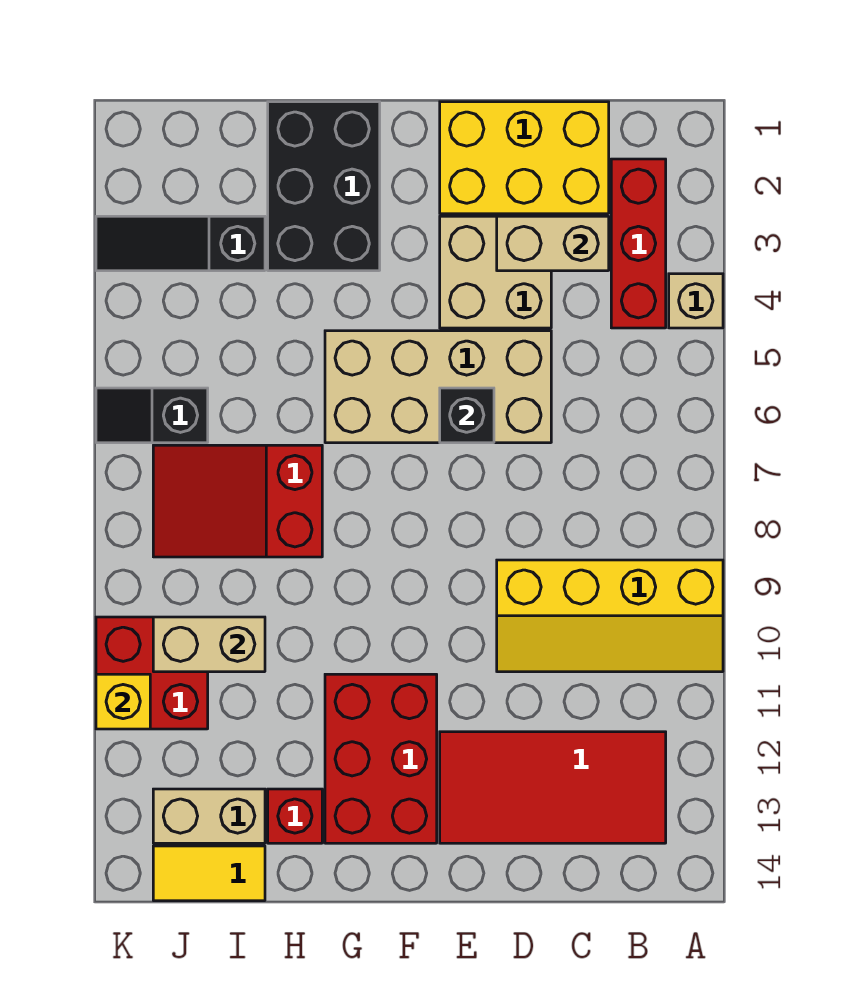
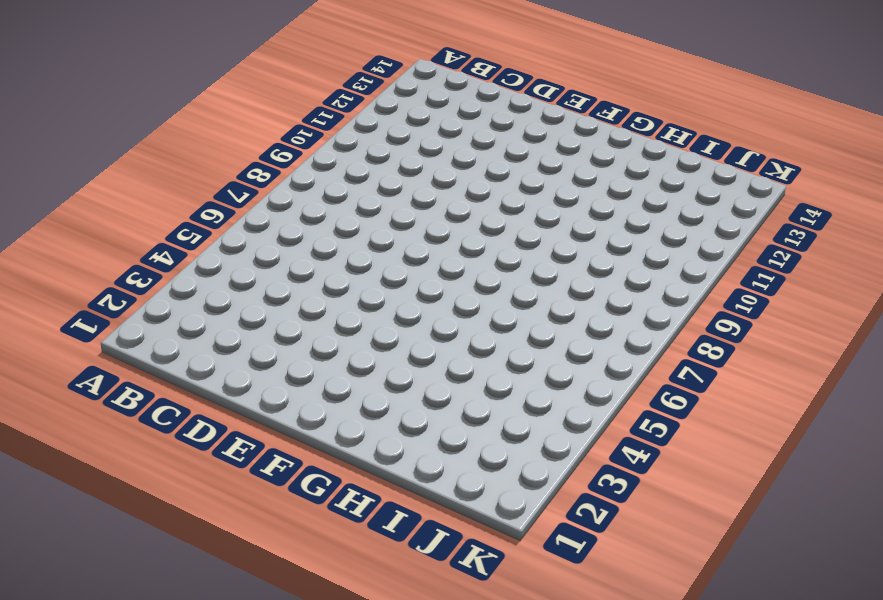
none -> tan brick A4 level 1
none -> yellow slope A9:D10 level 1 top 9
none -> red brick B2:B4 level 1

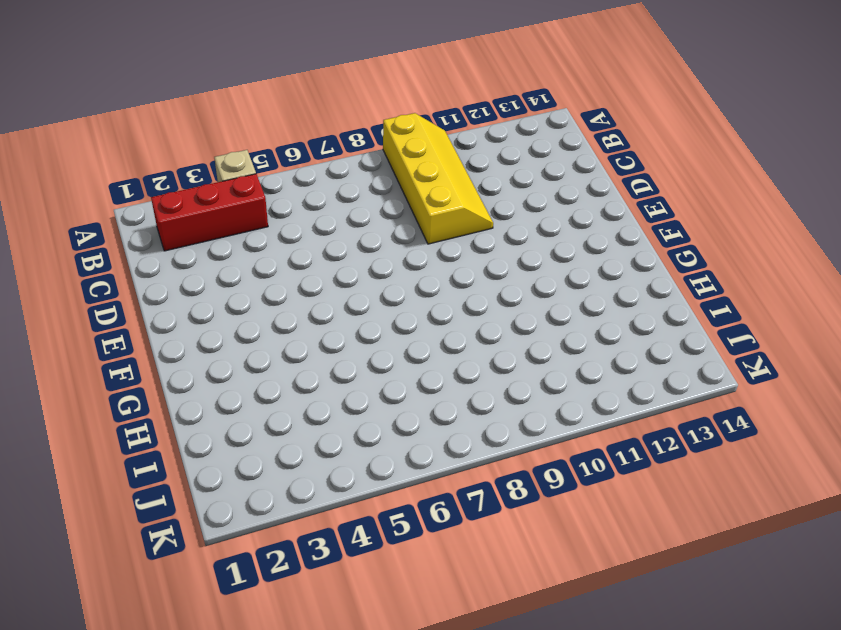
none -> red tile B12:E13 level 1
none -> yellow brick C1:E2 level 1
none -> tan brick D3:E4 level 1

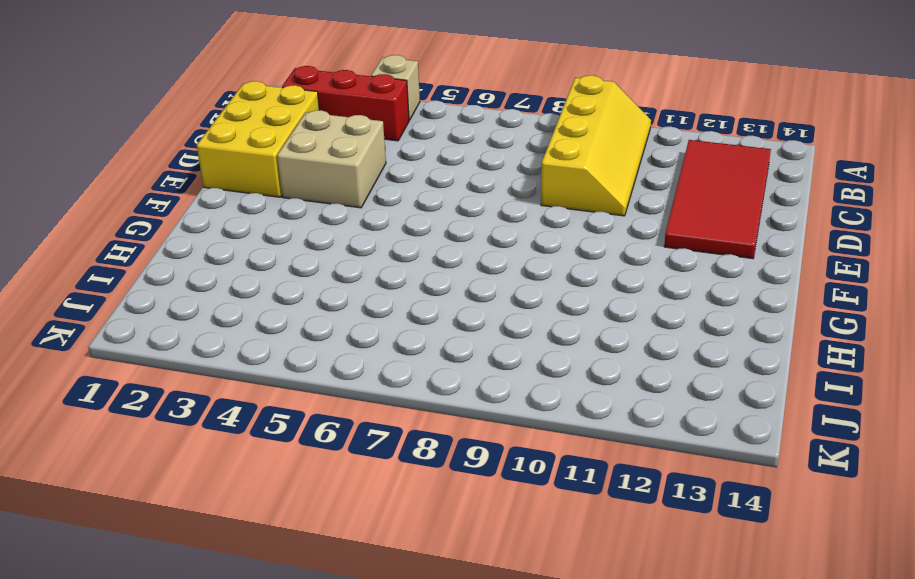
none -> tan brick D5:G6 level 1
none -> red brick F11:G13 level 1
none -> black brick G1:H3 level 1

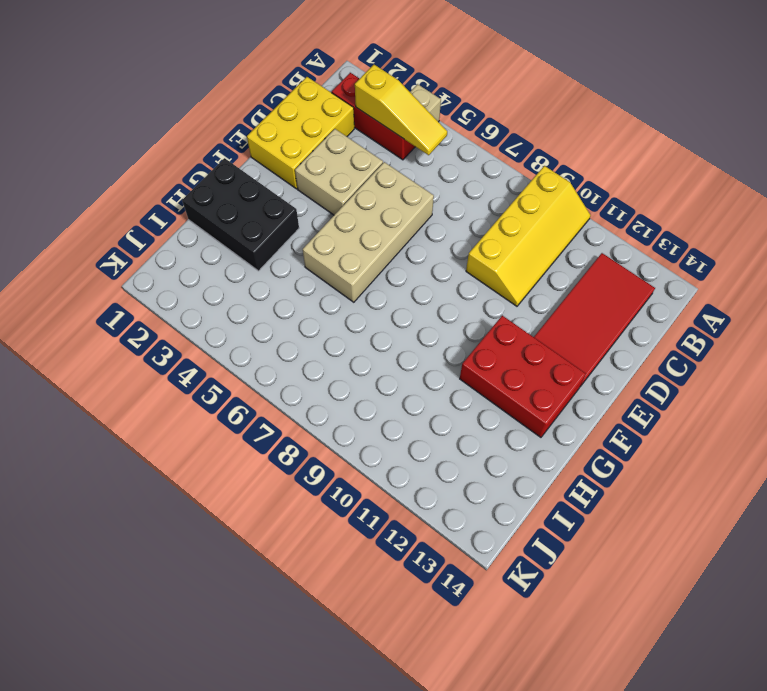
yellow slope B3:B5 level 2 top 3 -> none
none -> red slope H7:J8 level 1 top H
none -> red brick H13 level 1
none -> black slope I3:K3 level 1 top I

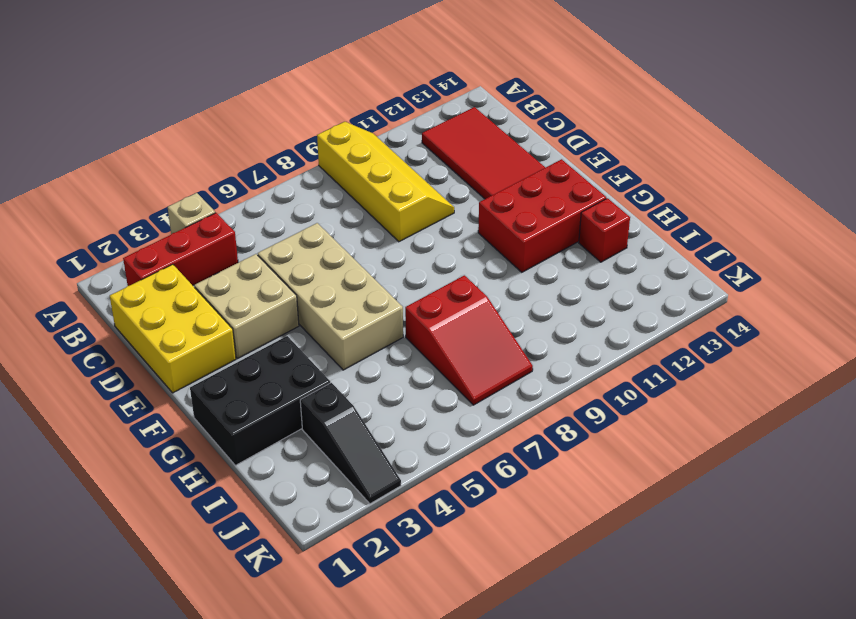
none -> tan brick I13:J13 level 1
none -> yellow tile I14:J14 level 1
none -> black slope J6:K6 level 1 top J

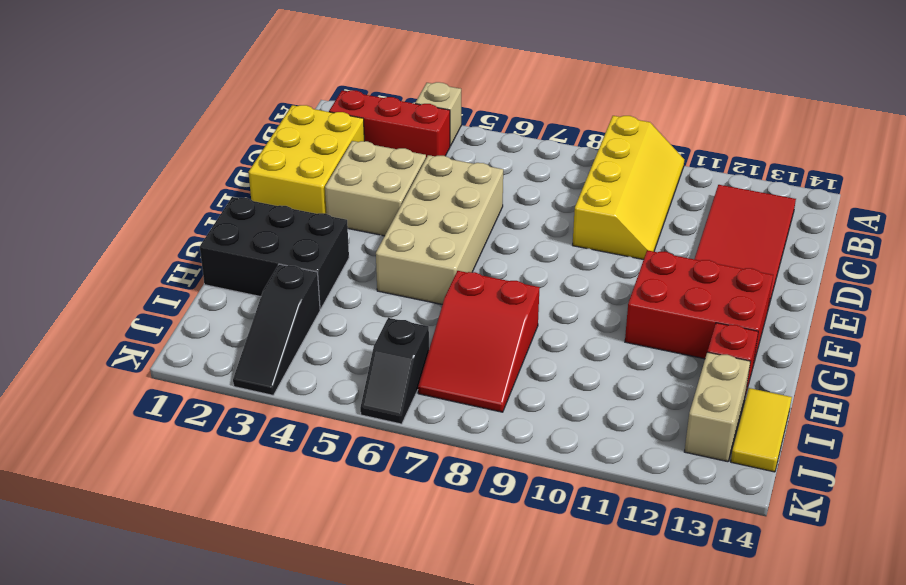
none -> red brick J10:K11 level 1
none -> tan brick C3:D3 level 2
none -> black brick E6 level 2

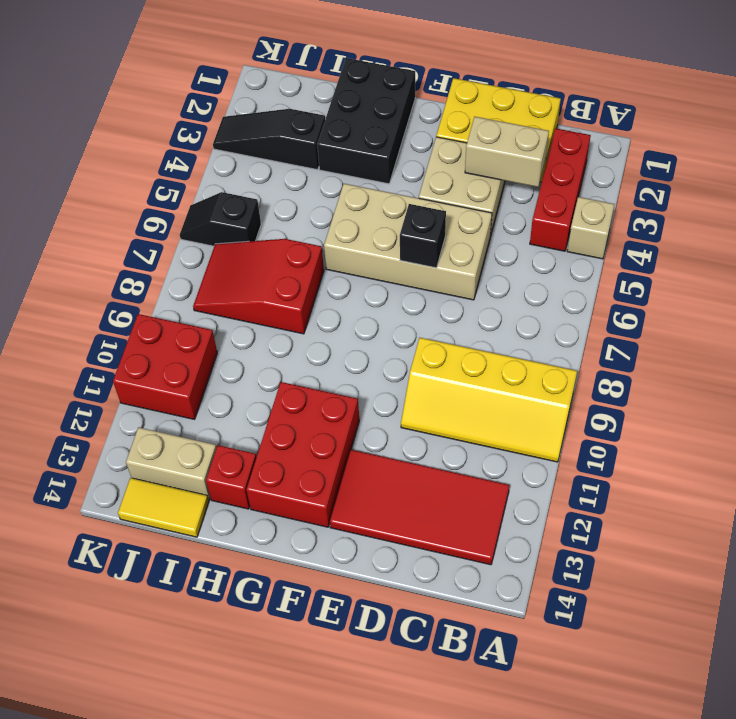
none -> tan brick I10:J10 level 2
none -> yellow brick K11 level 2

